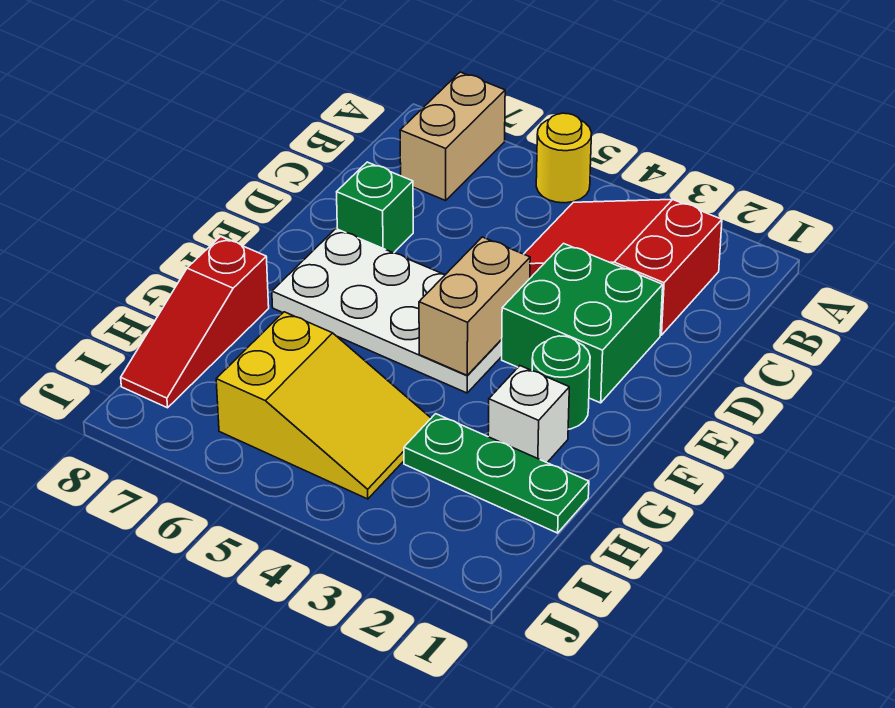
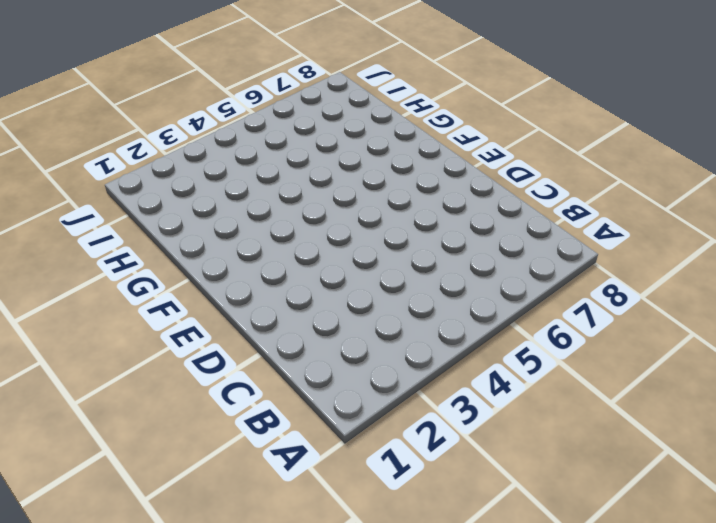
none -> yellow round brick A5 level 1
none -> tan brick A7:B7 level 1
none -> red slope B2:C4 level 1 top 2

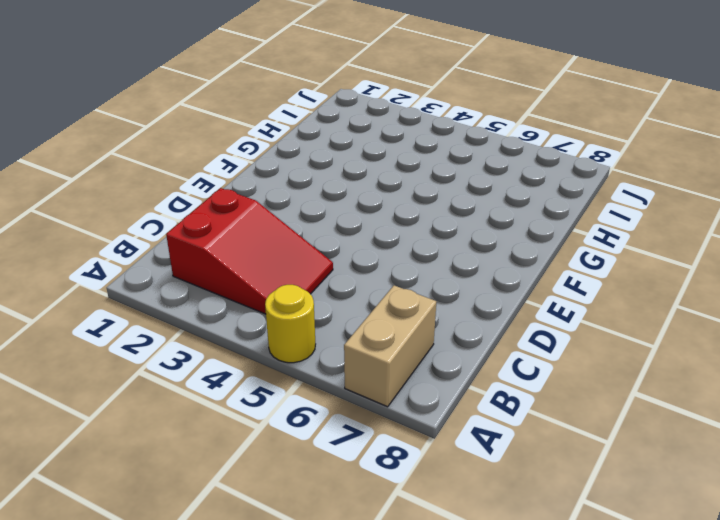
none -> green brick D2:E3 level 1
none -> green brick D7 level 1
none -> white plate E4:F7 level 1

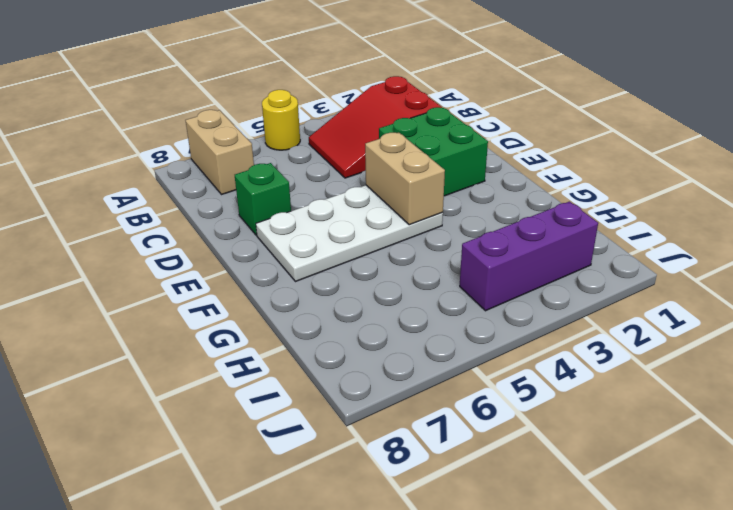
purple brick I2:I4 level 1 -> yellow slope H4:I6 level 1 top 6
none -> green round brick F2 level 1
none -> white brick G2 level 1
none -> red slope G8:I8 level 1 top G

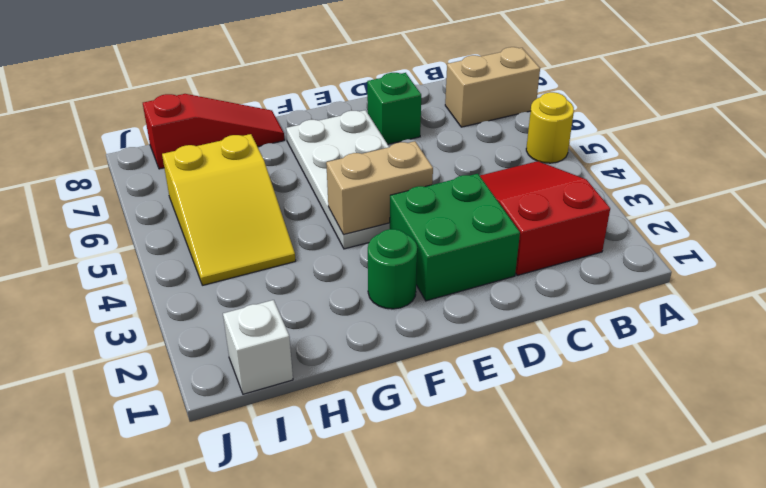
red slope G8:I8 level 1 top I -> red slope G8:I8 level 1 top G
white brick I1 level 1 -> white brick G2 level 1
none -> green plate H1:H3 level 1

